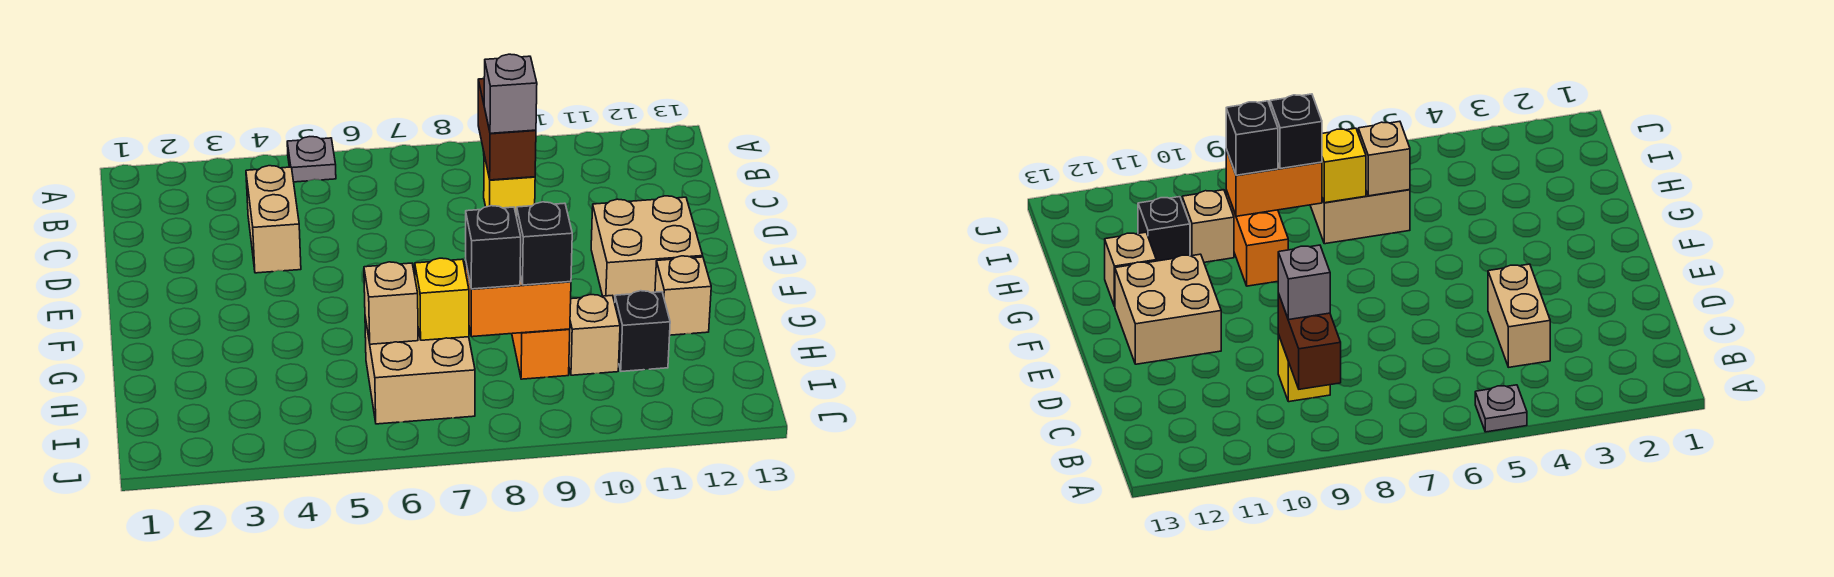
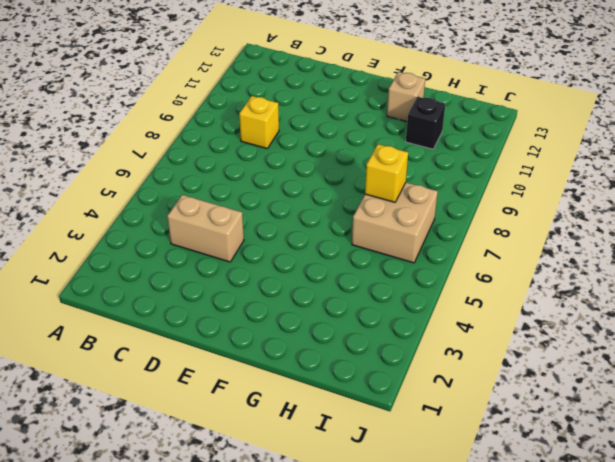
none -> grey plate A5 level 1
none -> tan brick E11:F12 level 1
none -> orange brick G9:H9 level 1

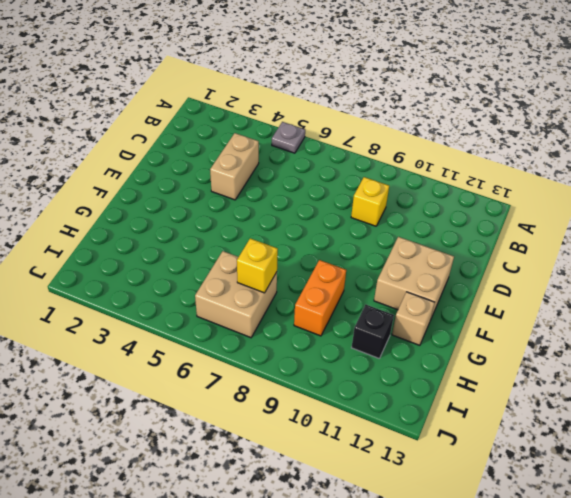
none -> tan brick H10 level 1
none -> brown brick B9:C9 level 2
none -> tan brick H6 level 2

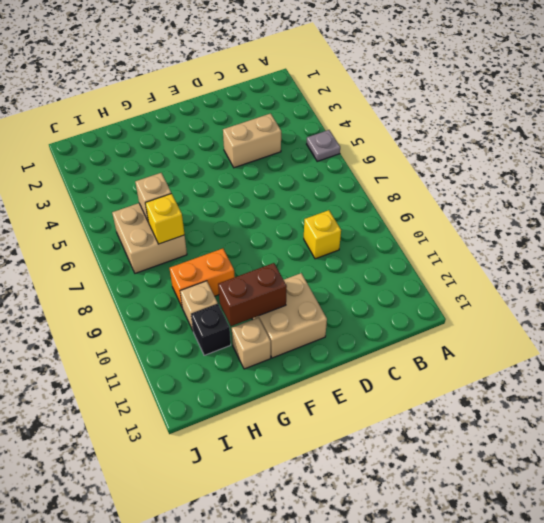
brown brick F11:G11 level 2 -> brown brick B9:C9 level 2
none -> orange brick H8:H9 level 2
none -> grey brick C9 level 3
none -> black brick H8 level 3

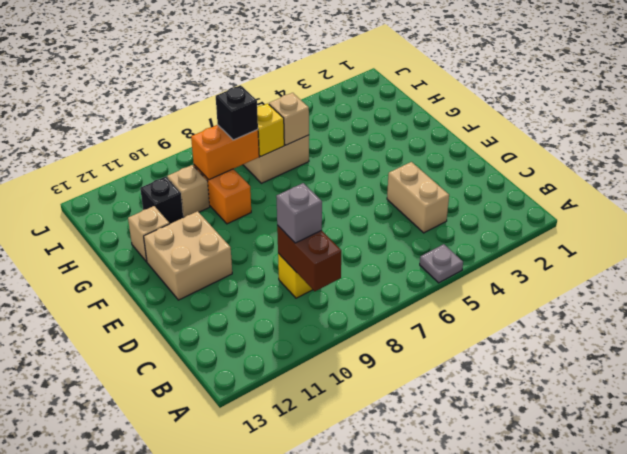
none -> black brick H9 level 3

